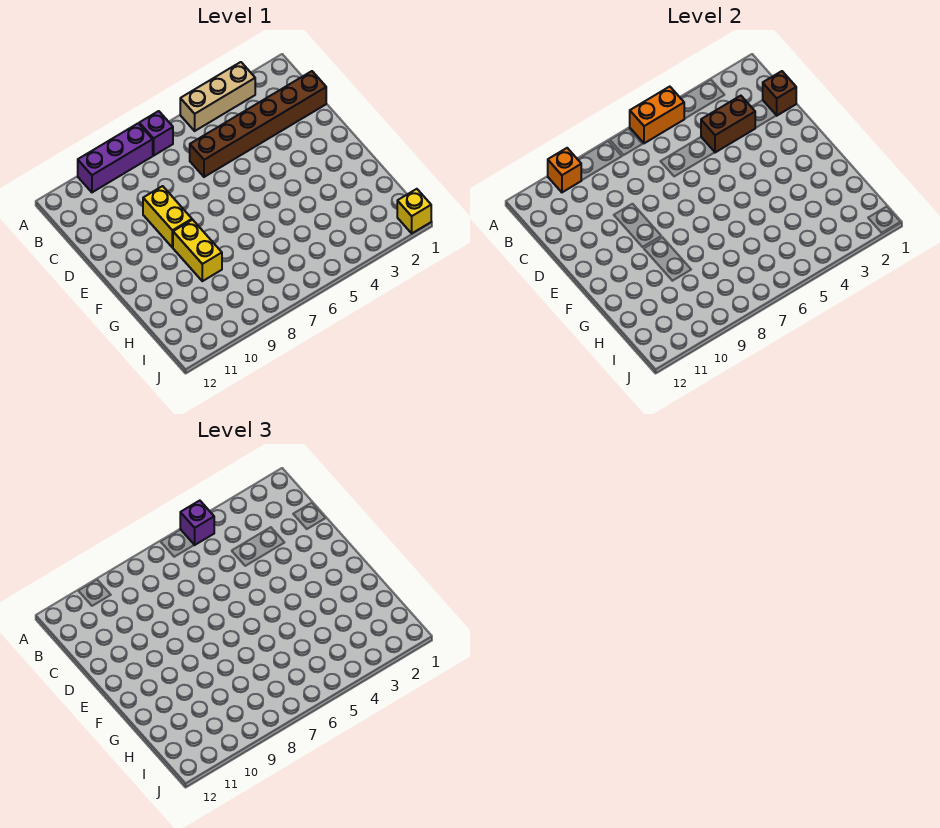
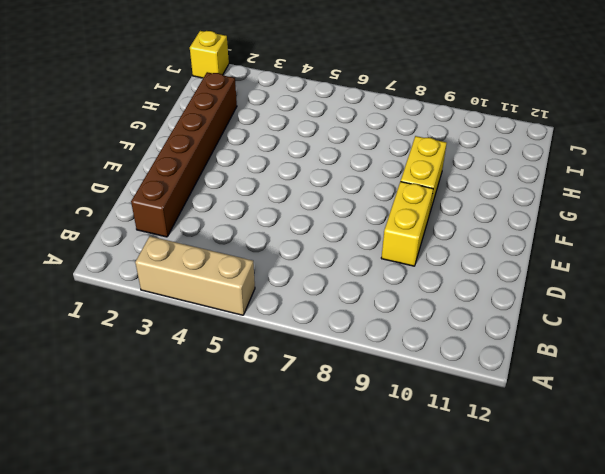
brown brick C2:H2 level 1 -> brown brick C1:C6 level 1
none -> purple brick A7 level 1
none -> purple brick A8:A10 level 1
none -> orange brick A5:A6 level 2

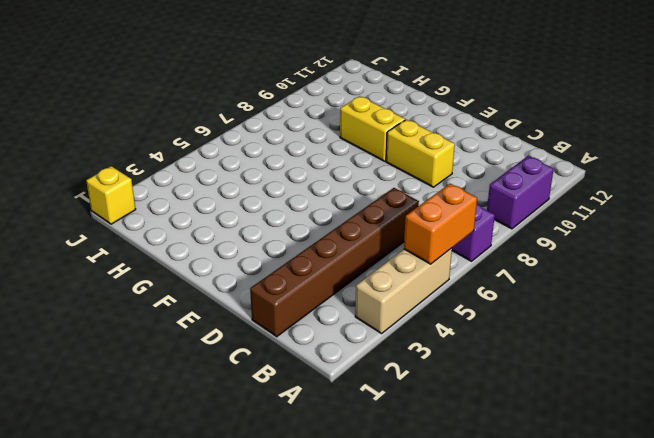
purple brick A9:A10 level 1 -> purple brick A8:A10 level 1
none -> orange brick A10 level 2
none -> brown brick C1 level 2
none -> brown brick C3:C4 level 2

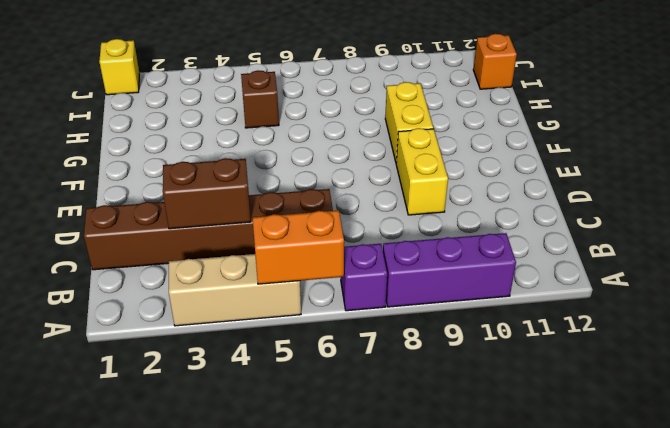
brown brick H5 level 1 -> brown brick C1 level 2
orange brick I12 level 1 -> orange brick A10 level 2
none -> purple brick A5 level 3

